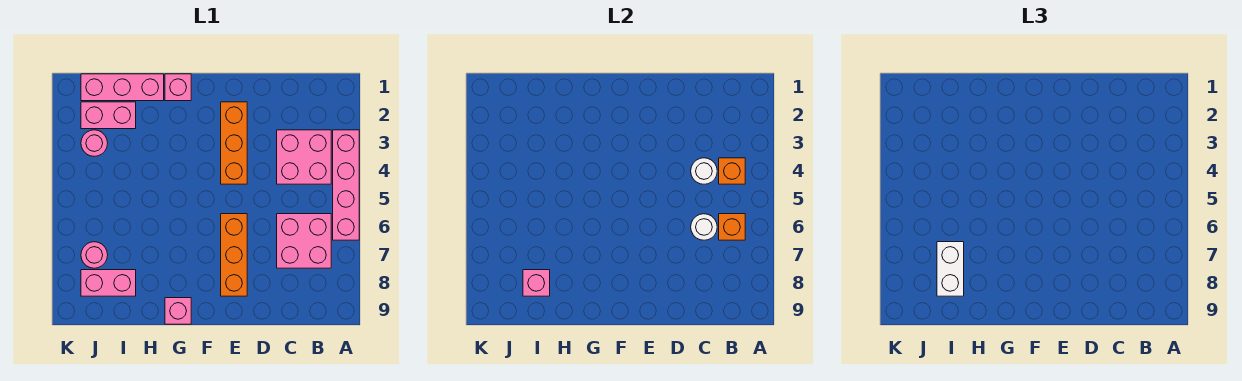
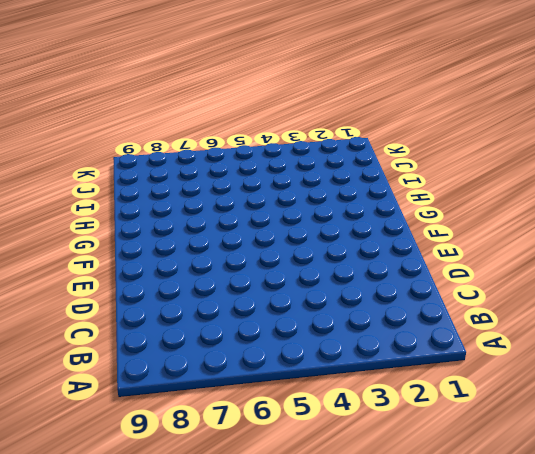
none -> pink brick A3:A6 level 1
none -> pink brick B3:C4 level 1
none -> pink brick B6:C7 level 1

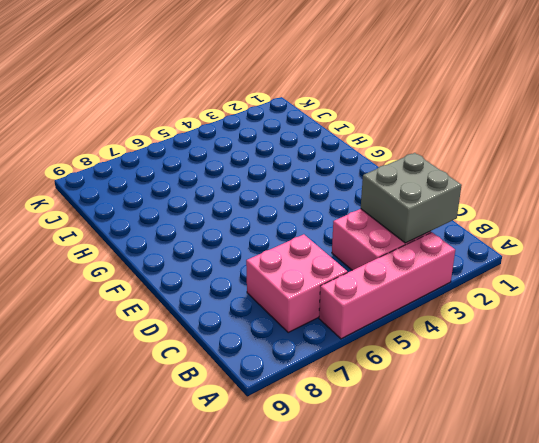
grey brick B2:C3 level 2 -> none
none -> orange brick E2:E4 level 1
none -> orange brick E6:E8 level 1
none -> pink brick G1 level 1

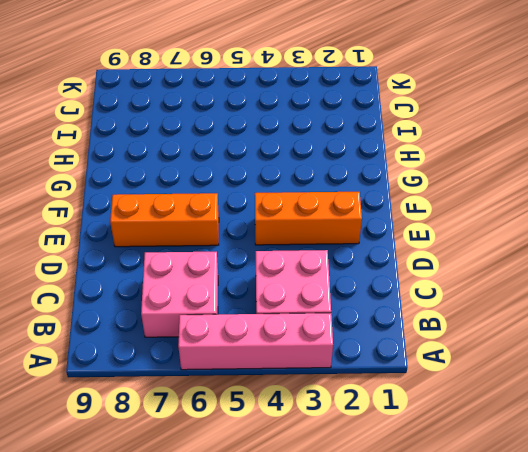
none -> pink brick G1 level 1
none -> pink brick G9 level 1
none -> pink brick H1:J1 level 1

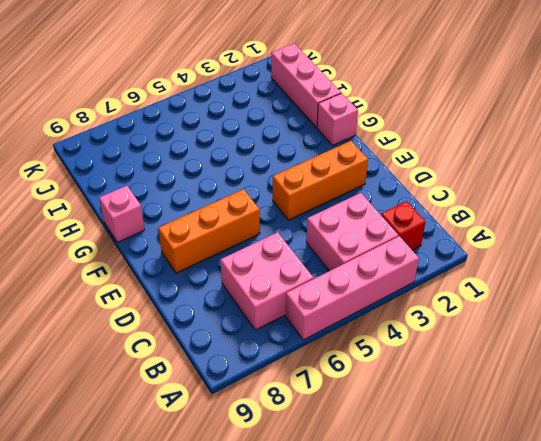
red brick B2 level 1 -> none
none -> pink brick I2:J2 level 1
none -> pink brick I8:J8 level 1
none -> pink round brick J3 level 1

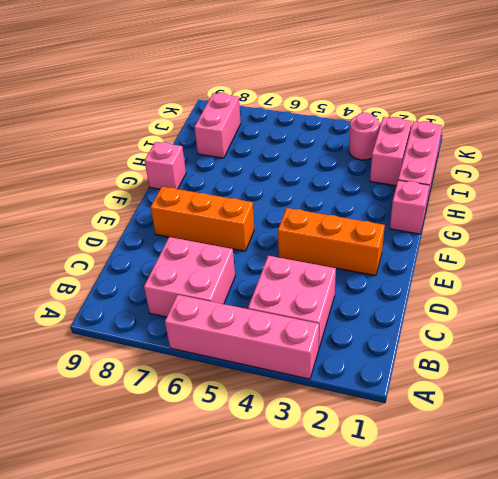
none -> pink round brick J7 level 1
none -> orange brick B4 level 2
none -> orange brick B6 level 2

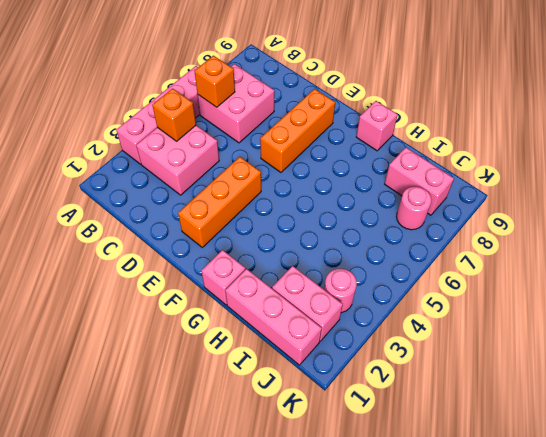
none -> white round brick C4 level 2
none -> white round brick C6 level 2
none -> pink brick I8 level 2

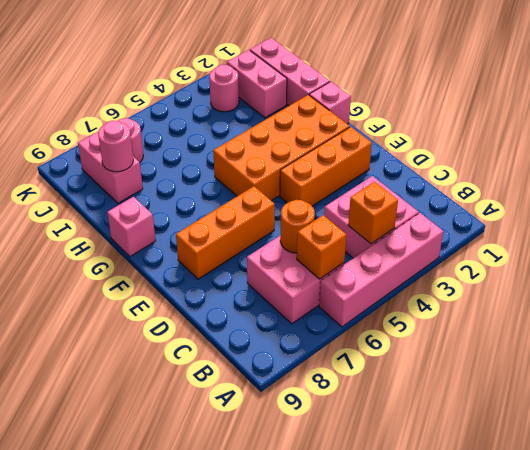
orange round brick C6 level 2 -> white round brick C6 level 2
orange brick F2:G5 level 1 -> none
pink round brick I8 level 2 -> pink brick I8 level 2
none -> white round brick C4 level 2
none -> white brick I7:I8 level 3

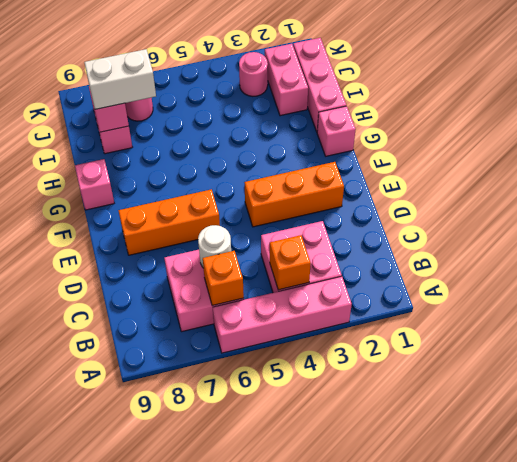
none -> white round brick C4 level 2

